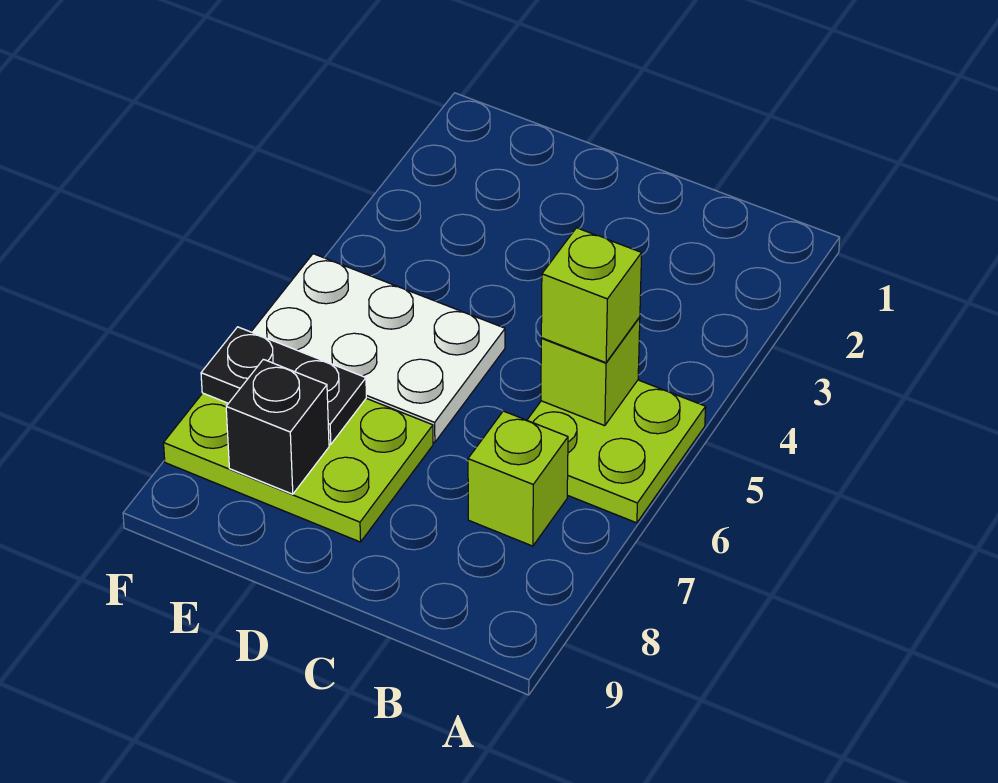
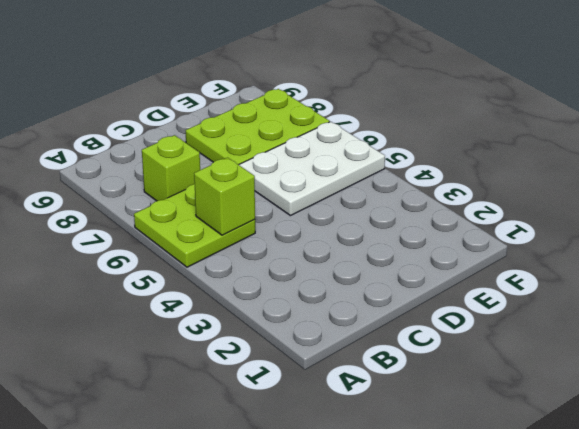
none -> black plate E7:F7 level 2
none -> black brick E8 level 2

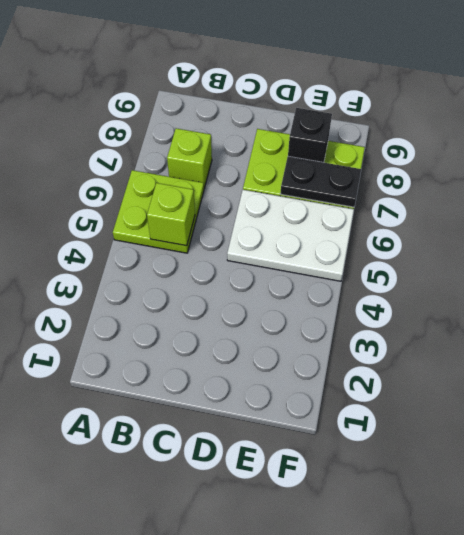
none -> lime brick B5 level 3

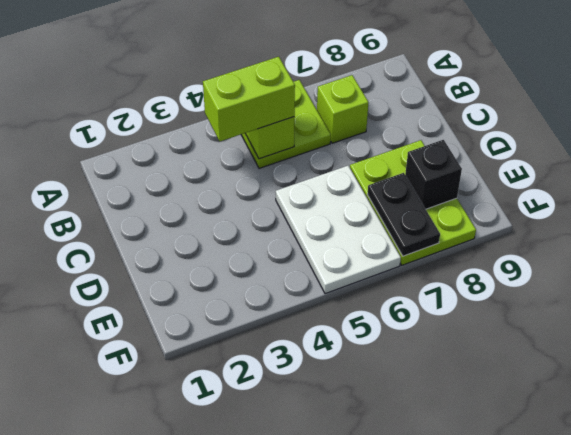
lime brick B4:B5 level 3 -> lime brick B5 level 3

